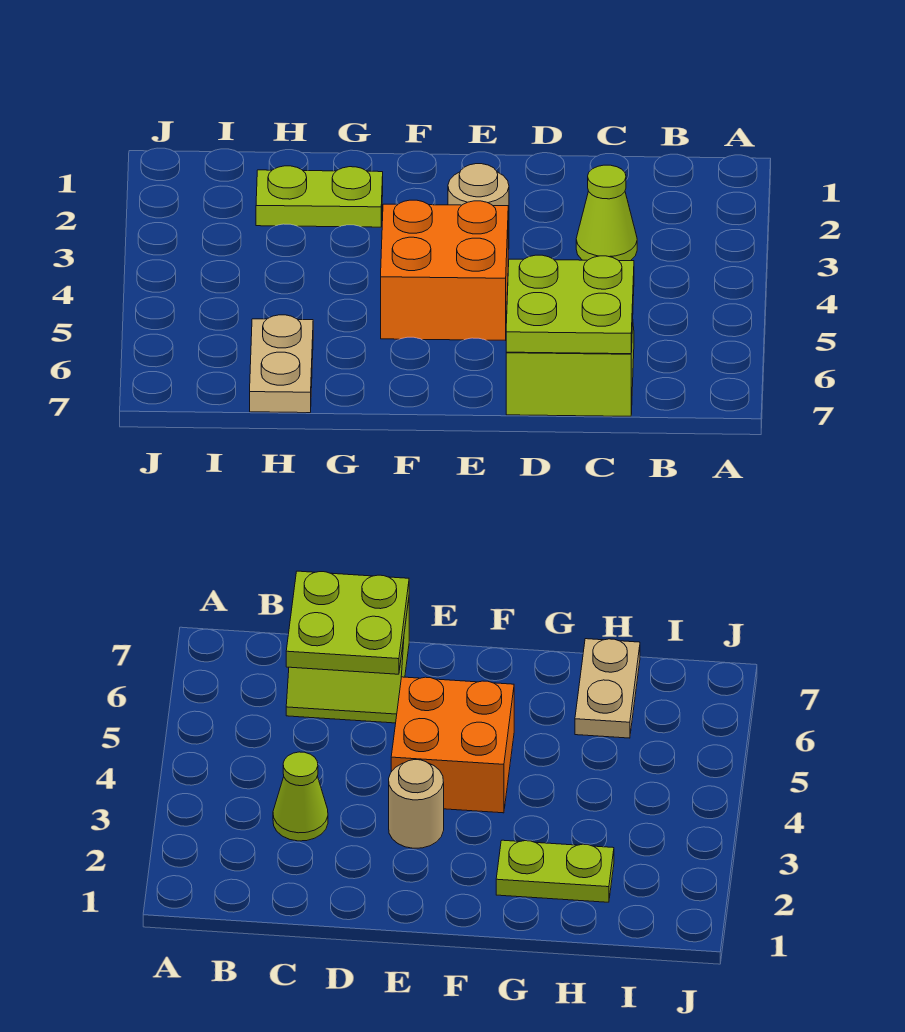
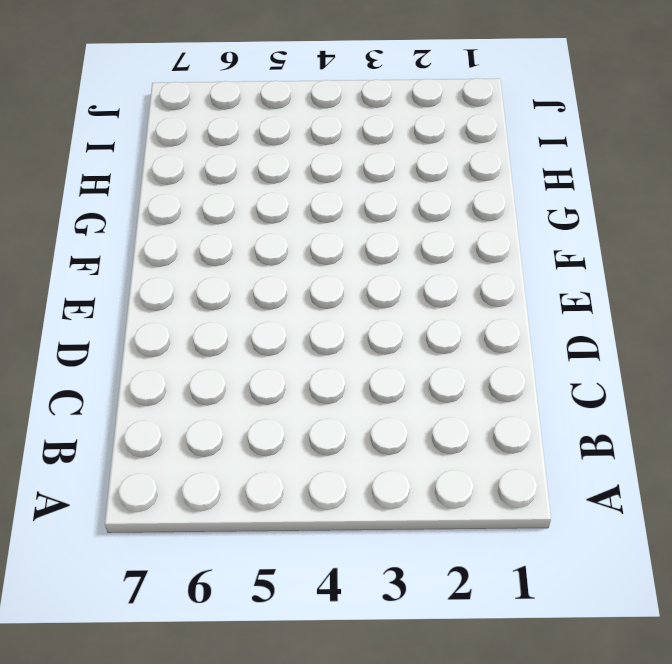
none -> lime cone C3 level 1
none -> lime slope C6:D7 level 1 top 7

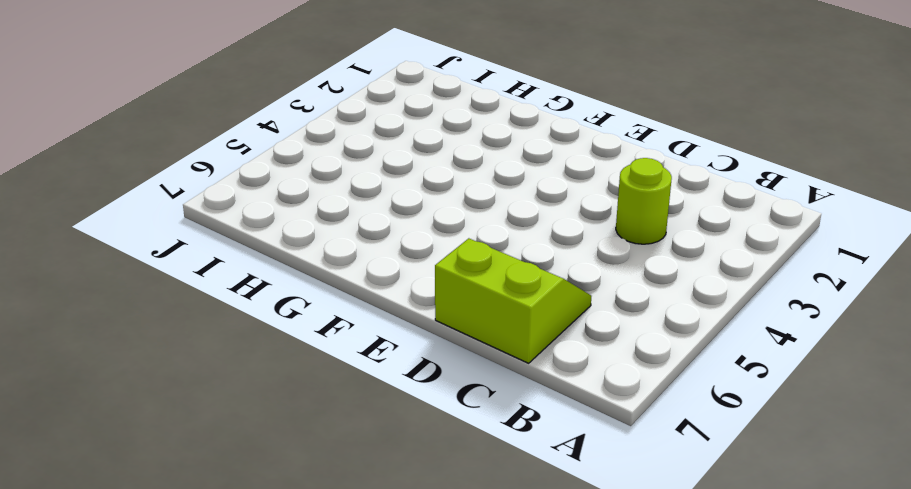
lime round brick C3 level 1 -> lime cone C3 level 1
none -> tan round brick E3 level 1
none -> orange brick E4:F5 level 1

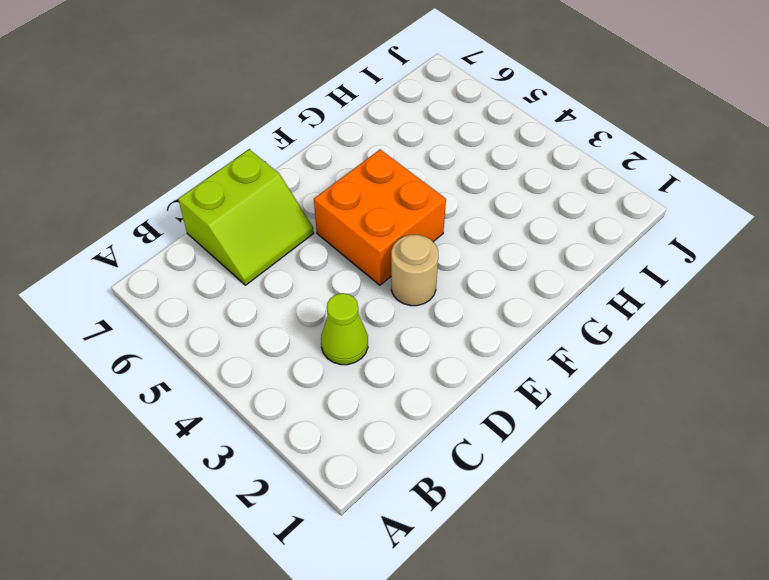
none -> lime plate G2:H2 level 1
none -> tan plate H6:H7 level 1

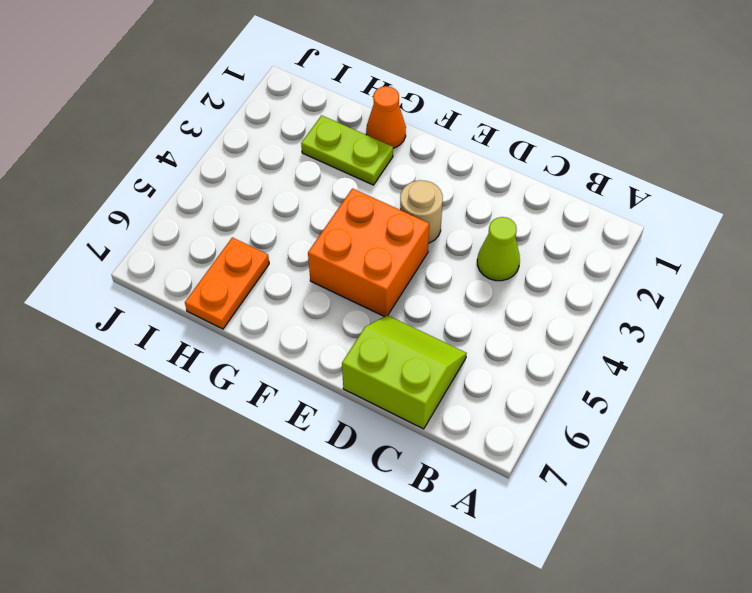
orange cone G1 level 1 -> none
orange plate H6:H7 level 1 -> tan plate H6:H7 level 1
none -> lime plate C6:D7 level 2

